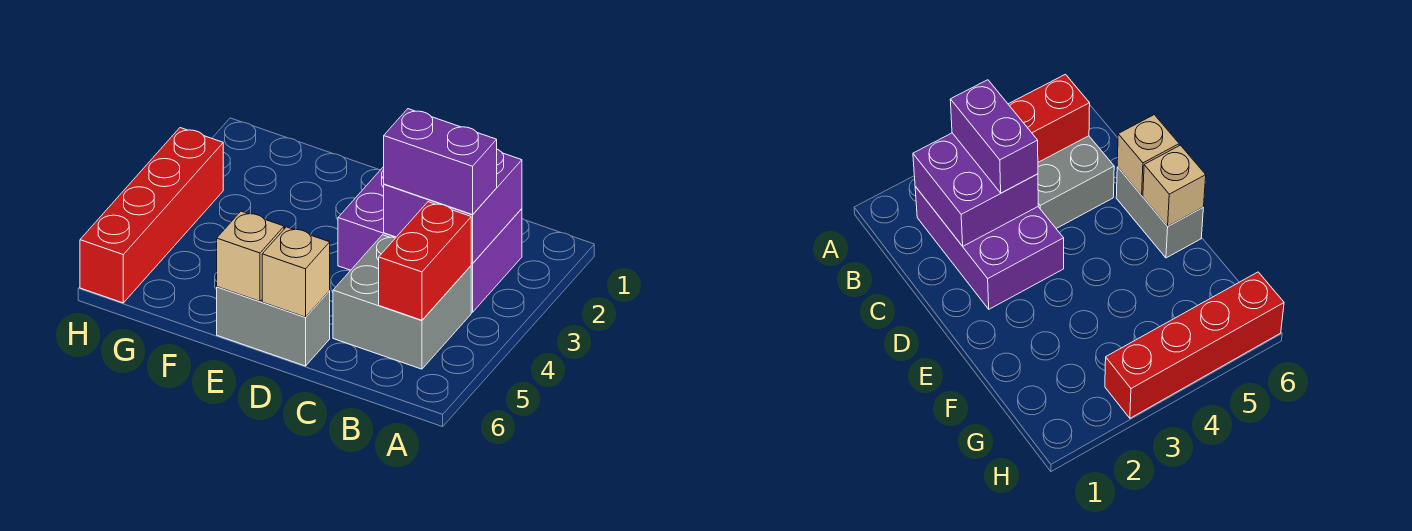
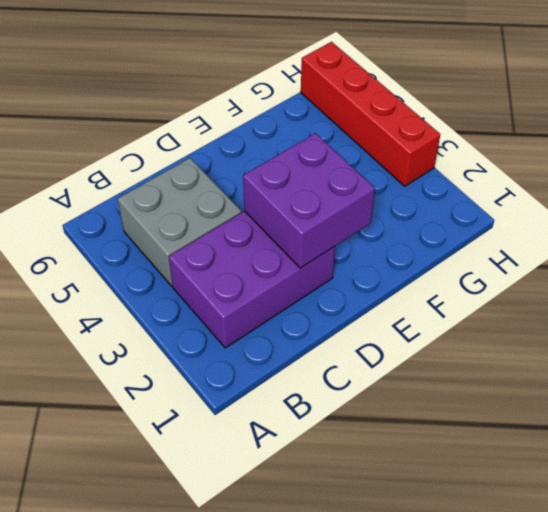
purple brick D2:E3 level 2 -> purple brick B2:C3 level 2
none -> grey brick D6:E6 level 1
none -> red brick B4:B5 level 2

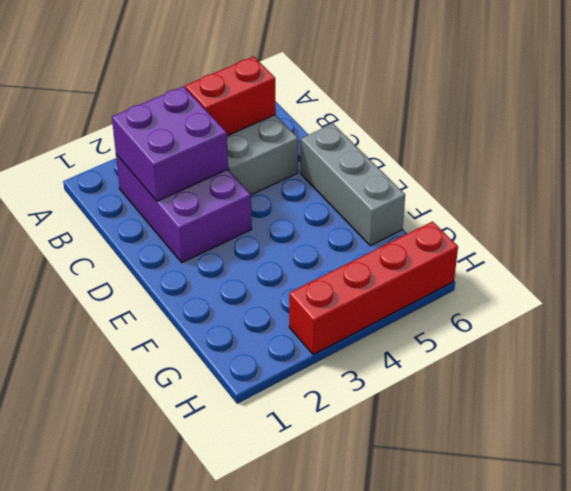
grey brick D6:F6 level 1 -> grey brick D6:E6 level 1
none -> tan brick D6 level 2
none -> tan brick E6 level 2

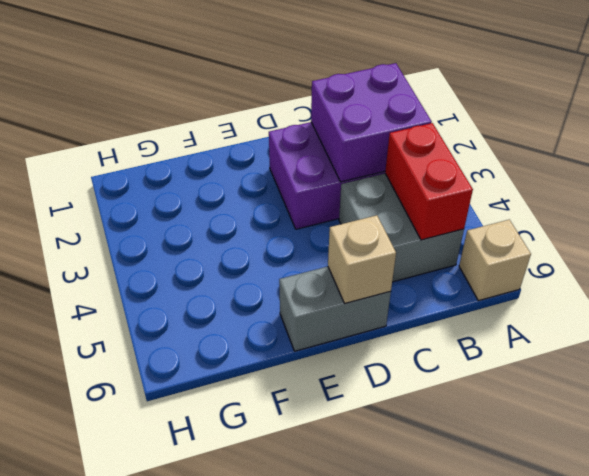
tan brick A6 level 1 -> tan brick E6 level 2
none -> red brick H3:H6 level 1
none -> purple brick B3:C3 level 3

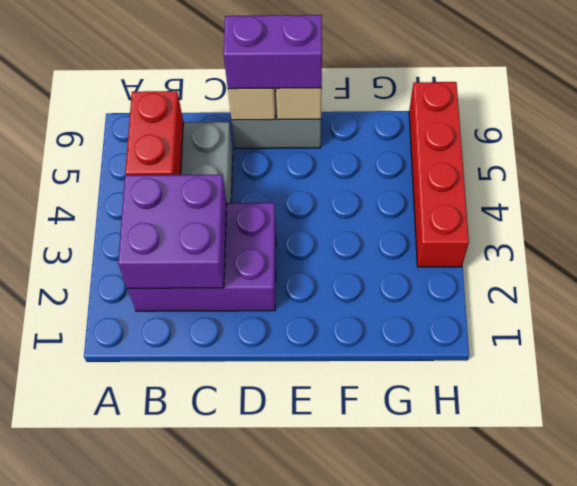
purple brick D6:E6 level 3 -> purple brick B3:C3 level 3

